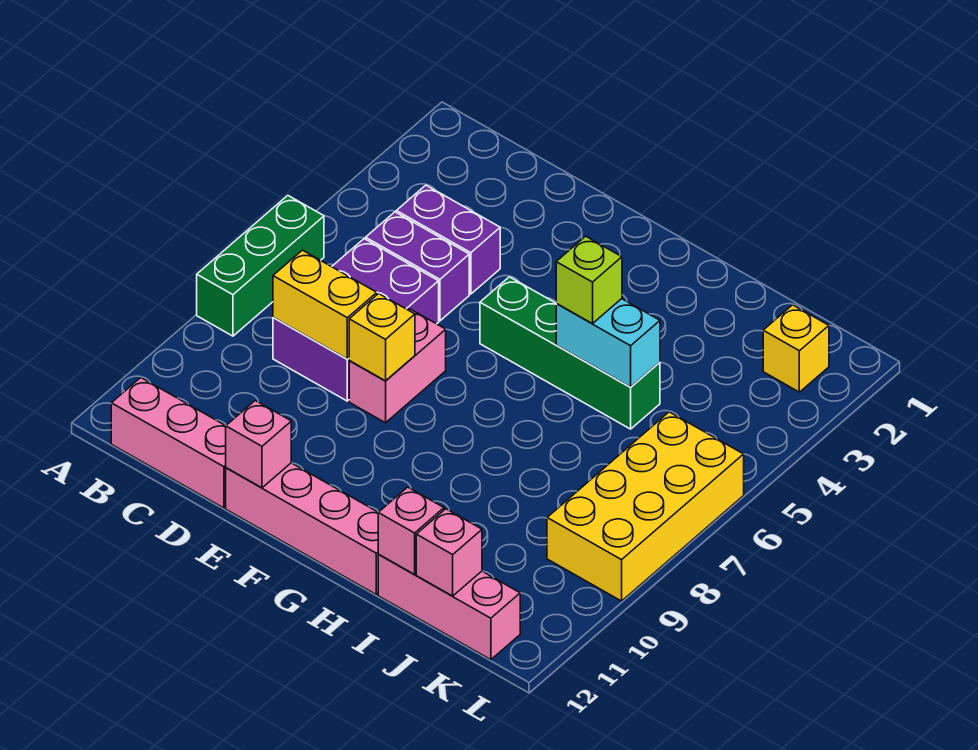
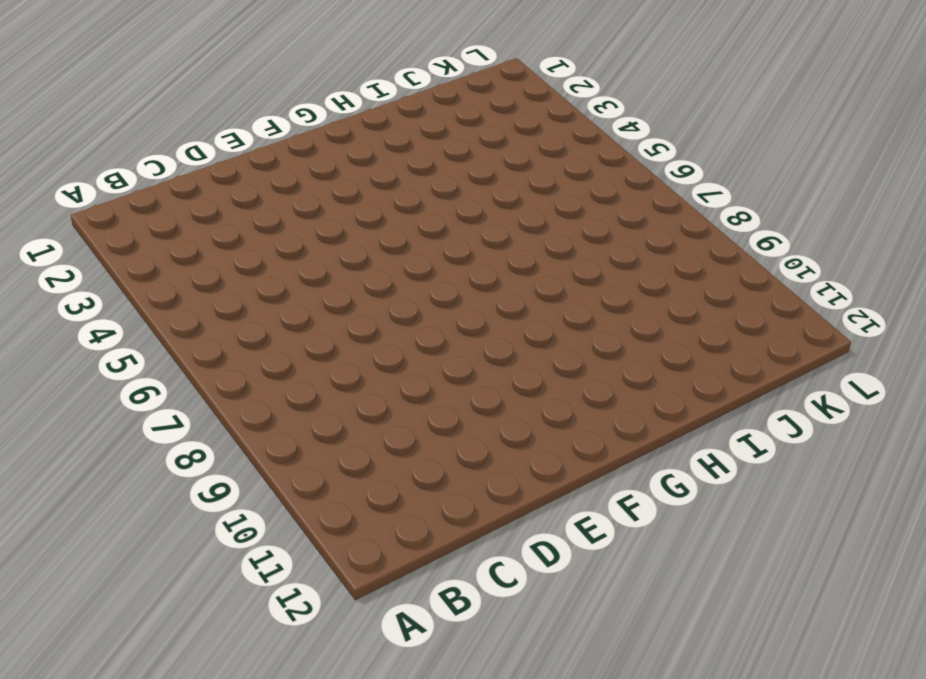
none -> green brick A6:A8 level 1
none -> pink brick B12:D12 level 1
none -> purple brick C4:D4 level 1

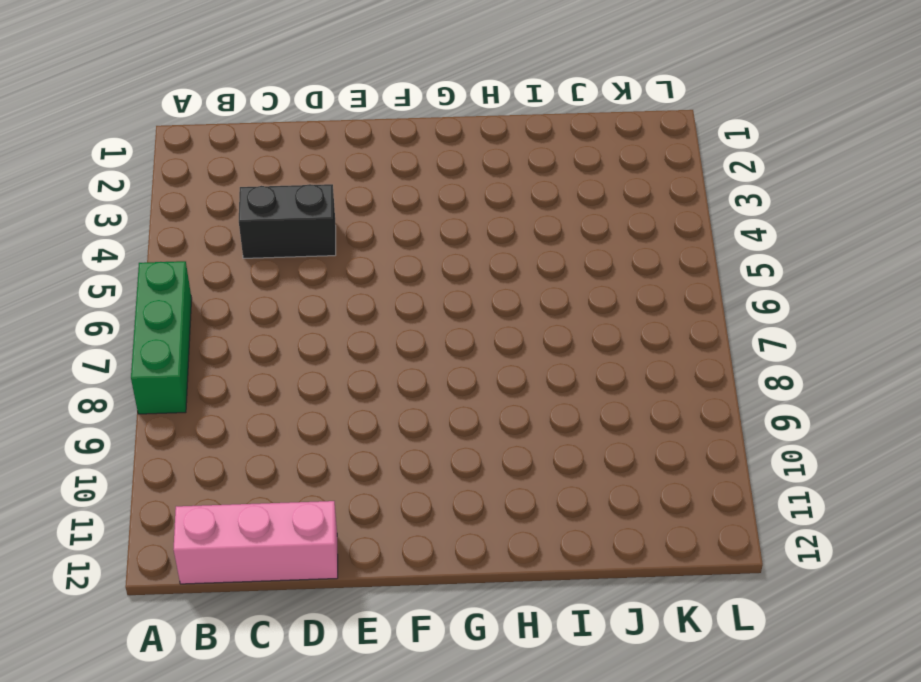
black brick C4:D4 level 1 -> purple brick C4:D4 level 1
none -> purple brick C5:D5 level 1
none -> purple brick C6:D8 level 1
none -> pink brick E7:E8 level 1

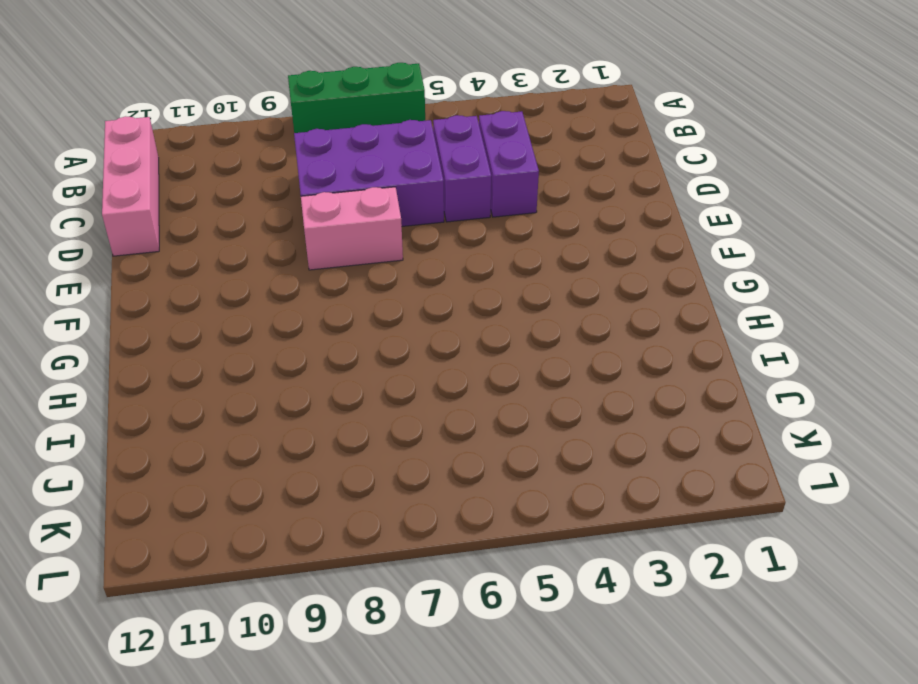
none -> pink brick E12:H12 level 1
none -> green brick F5:I5 level 1
none -> pink brick I12:K12 level 1

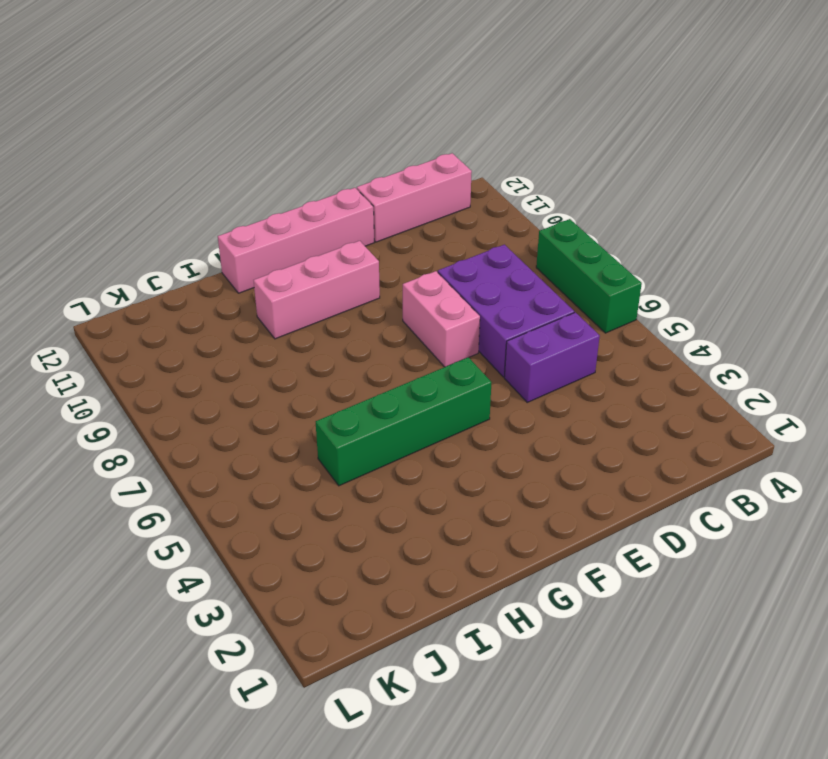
pink brick F10:H10 level 1 -> pink brick I12:K12 level 1
none -> purple brick C4:D4 level 1
none -> yellow brick K2 level 1
none -> yellow brick K6:L9 level 1

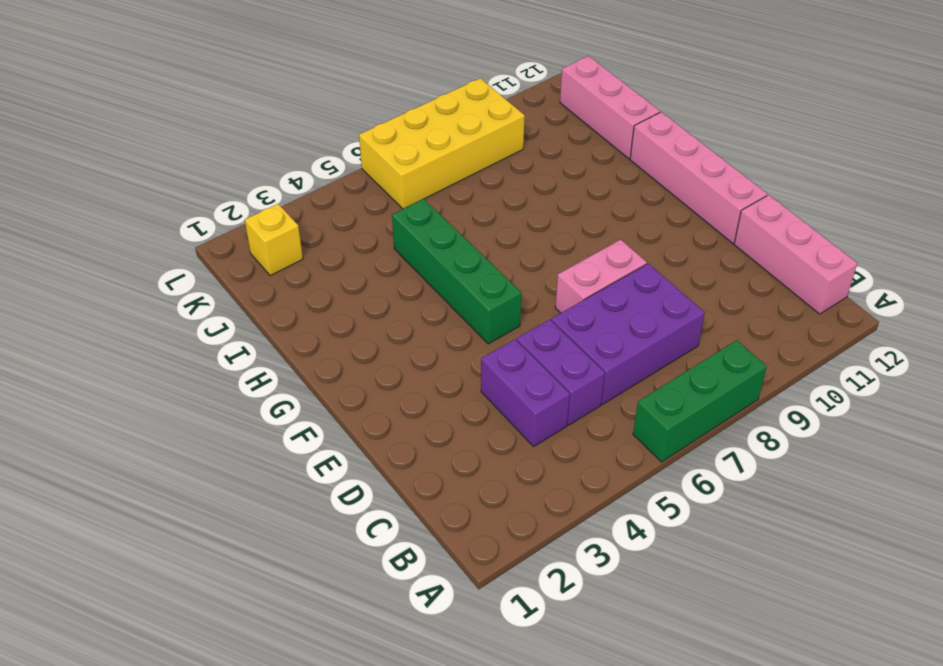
none -> yellow brick C8:D8 level 2
none -> yellow brick E8 level 2
none -> pink brick E12 level 2

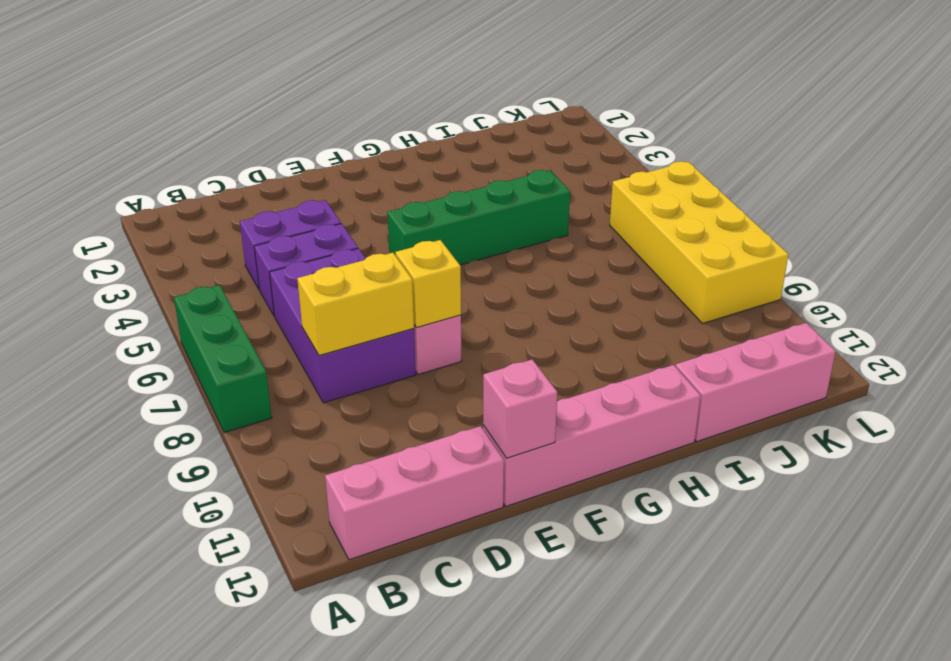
none -> yellow brick K2 level 1
none -> cyan brick H5:I5 level 2
none -> pink brick I12 level 2

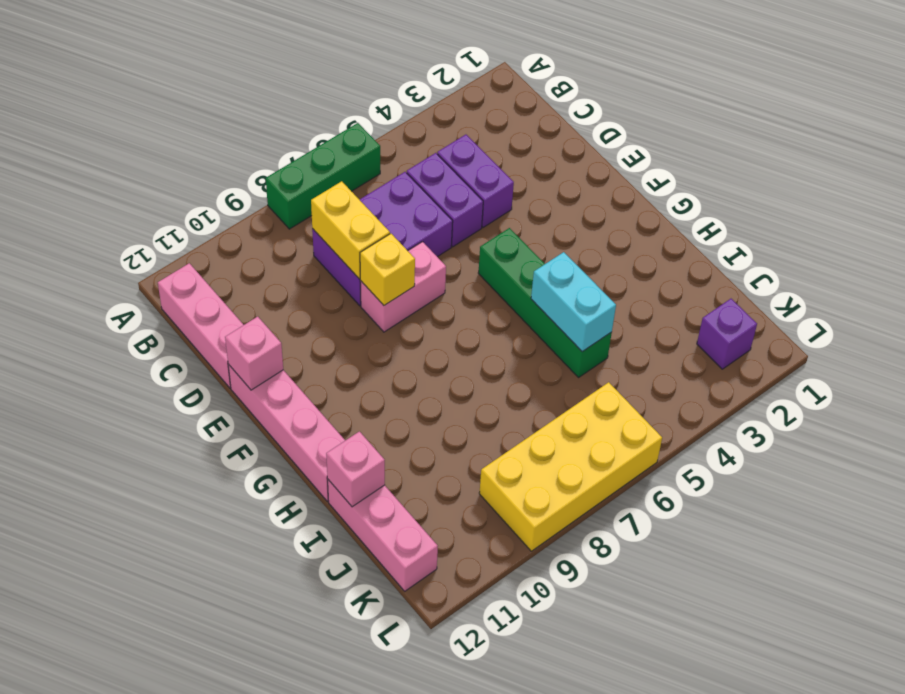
purple brick K2 level 1 -> yellow brick K2 level 1
none -> pink brick J12 level 2
none -> lime brick H5 level 3

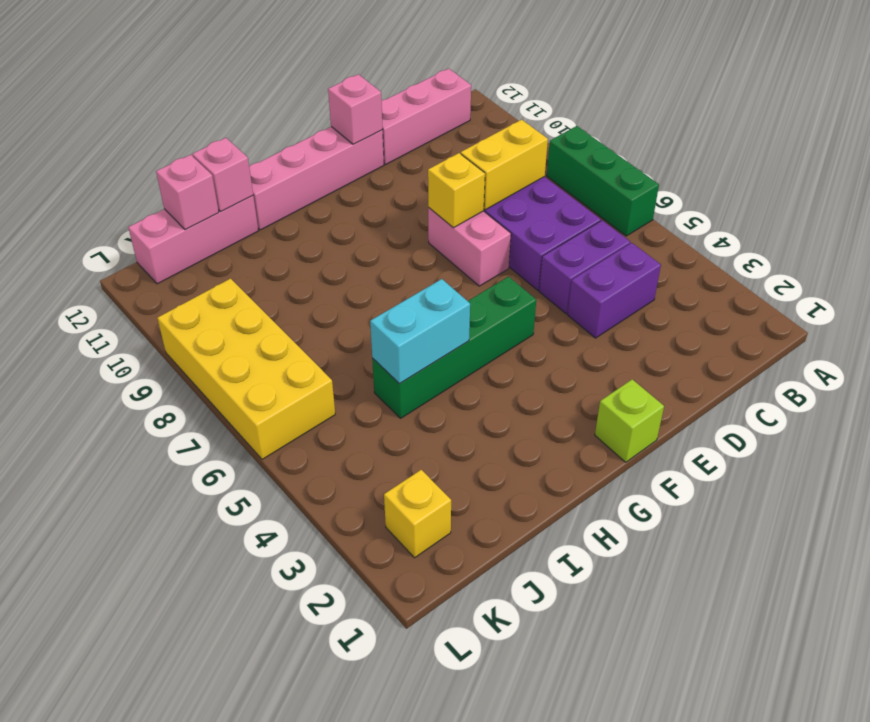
lime brick F1 level 1 -> lime brick H5 level 3

